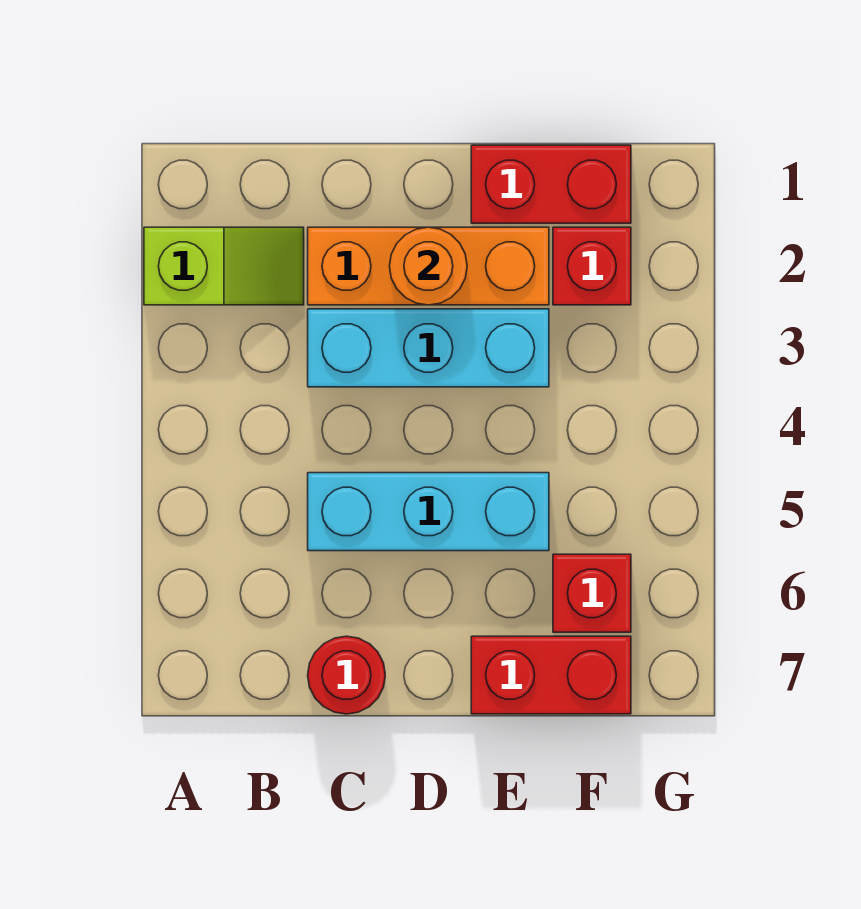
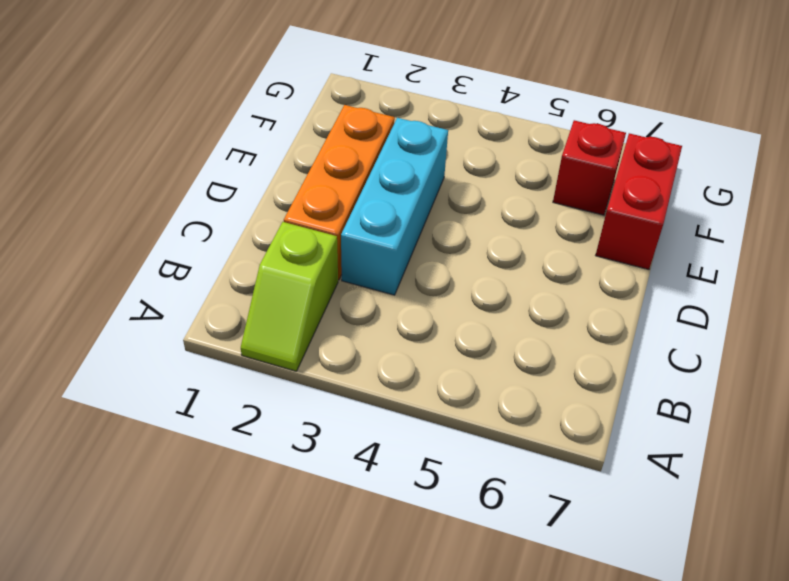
lime slope A2:B2 level 1 top B -> lime slope A2:B2 level 1 top A
none -> cyan brick C5:E5 level 1
none -> red round brick C7 level 1

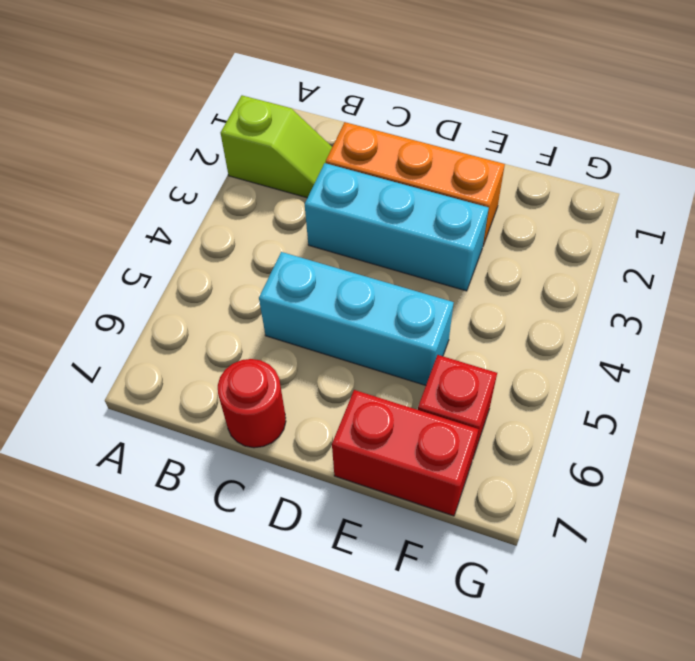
none -> red brick E1:F1 level 1
none -> red brick F2 level 1

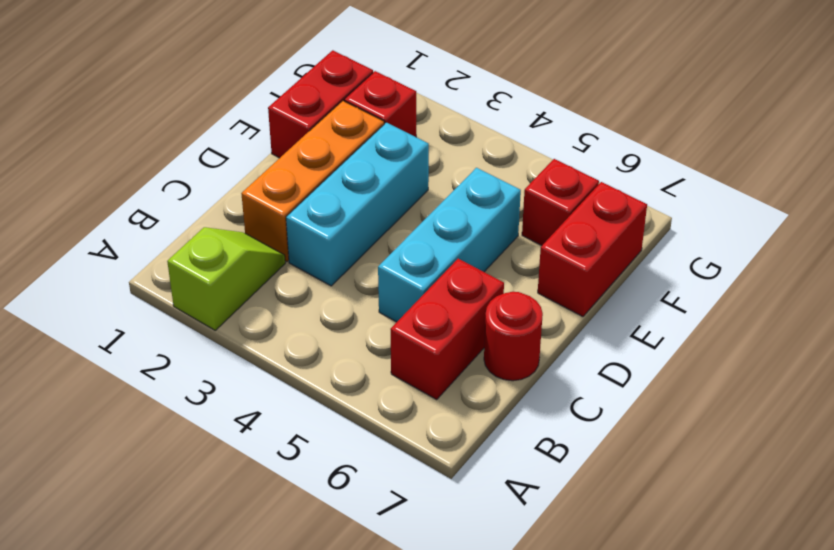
red brick B6:C6 level 1 -> none
none -> orange round brick D2 level 2

